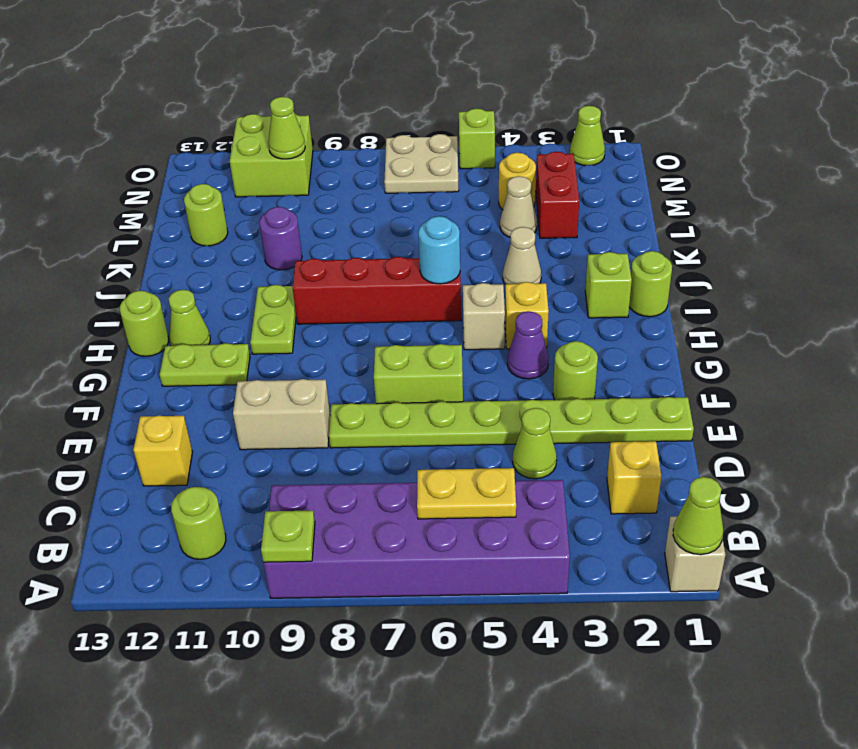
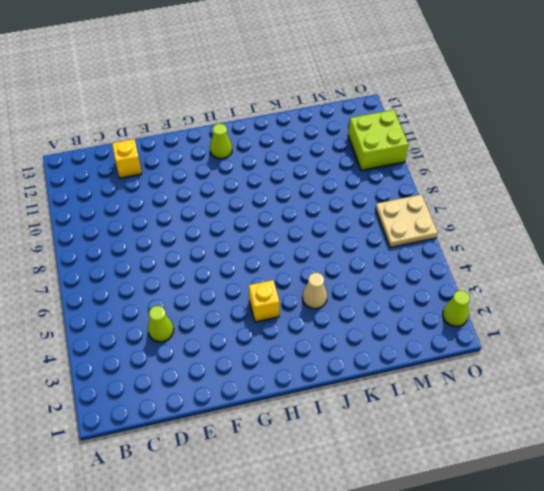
none -> tan brick A1 level 1
none -> purple brick A4:B9 level 1
none -> lime round brick B11 level 1
none -> yellow brick C2 level 1

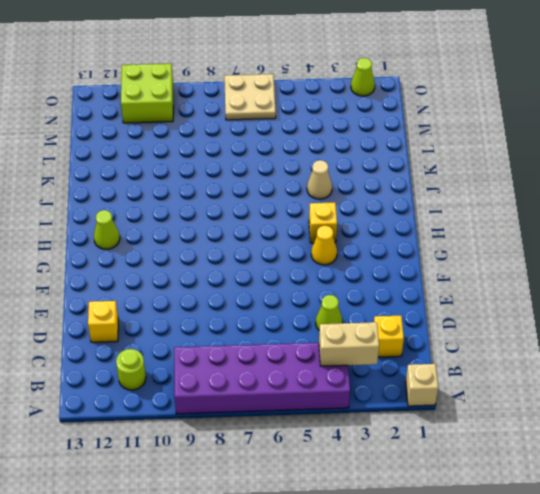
tan brick B3:B4 level 2 -> tan brick E9:E10 level 1
yellow cone G4 level 1 -> purple cone G4 level 1
none -> lime plate E1:E8 level 1
none -> lime round brick F3 level 1
none -> lime brick F6:F7 level 1
none -> lime plate G11:G12 level 1

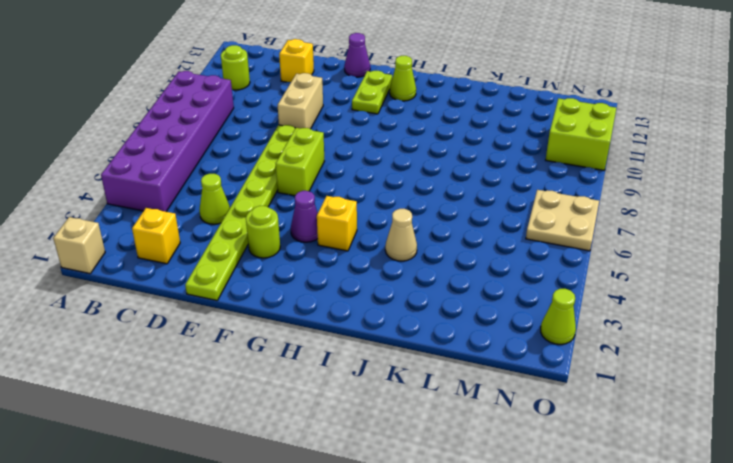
purple cone F13 level 1 -> none
none -> tan brick H5 level 1
none -> lime plate H10:I10 level 1
none -> lime round brick H13 level 1
none -> lime round brick I1 level 1

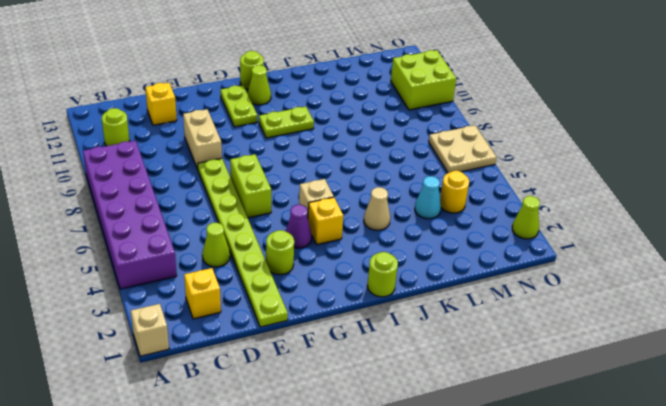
cyan cone L4 level 1 -> tan cone L4 level 1
none -> lime brick I2 level 1
none -> red brick I6:I9 level 1
none -> purple round brick K10 level 1
none -> red brick L3:M3 level 1

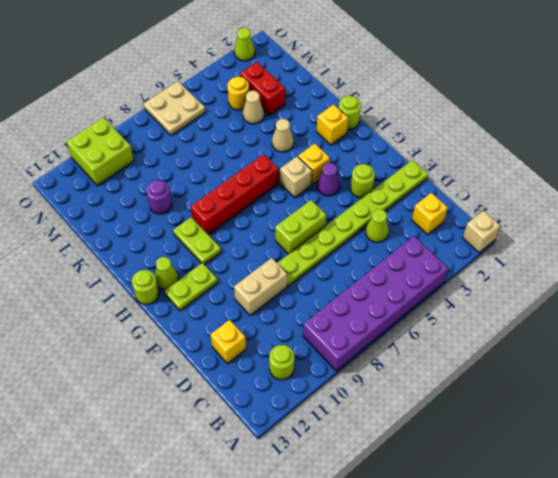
yellow brick I2 level 1 -> lime brick I2 level 1
none -> lime round brick L12 level 1
none -> lime brick O5 level 1
none -> lime cone A1 level 2
none -> lime plate A9 level 2

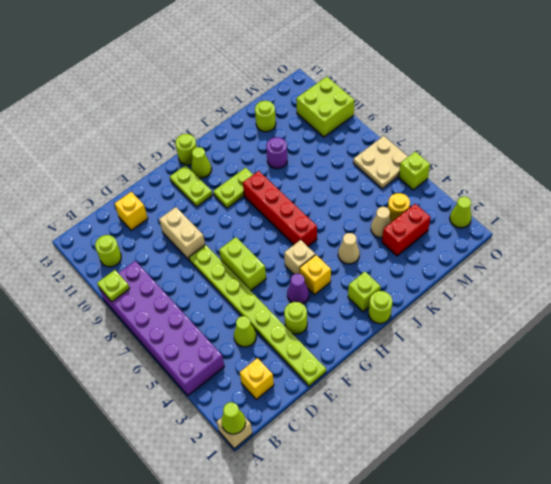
none -> yellow plate B5:B6 level 2
none -> cyan round brick I6 level 2
none -> lime cone N10 level 2

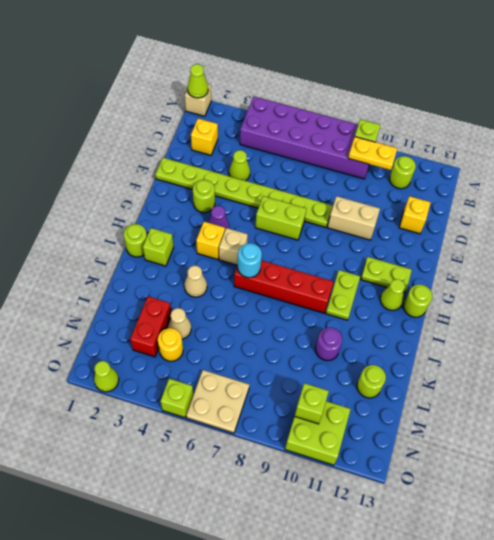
yellow plate B9:B10 level 2 -> yellow plate B5:B6 level 2
lime brick N10 level 2 -> lime cone N10 level 2

